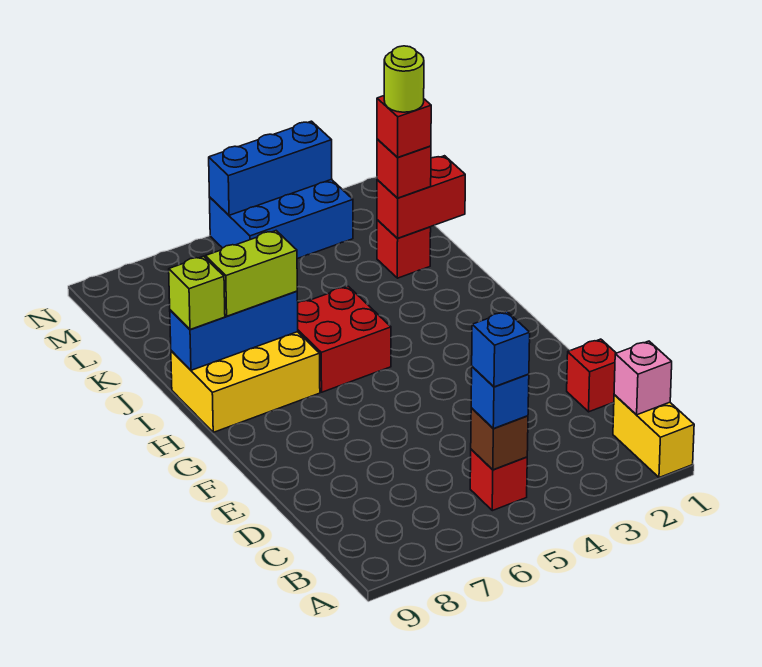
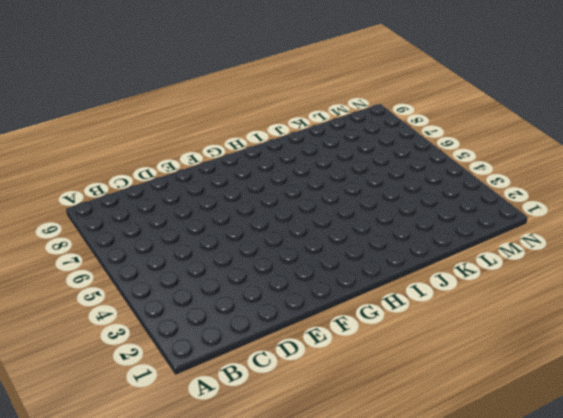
none -> yellow brick A1:B1 level 1
none -> red brick B5 level 1
none -> red brick D1 level 1

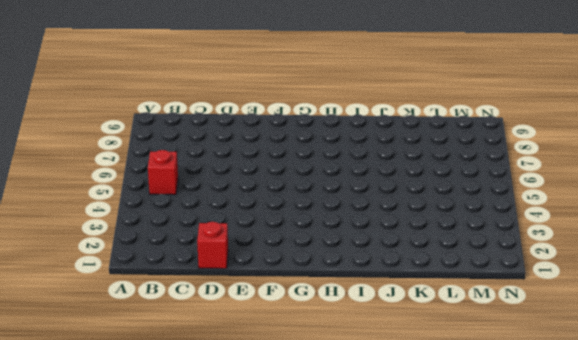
none -> yellow brick A1:B1 level 1
none -> red brick H5:I6 level 1
none -> yellow brick H7:I9 level 1

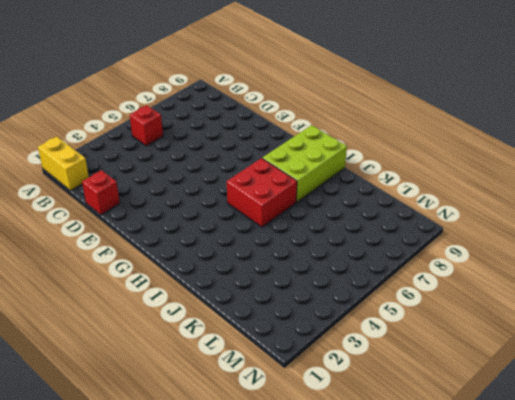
lime brick H7:I9 level 1 -> yellow brick H7:I9 level 1
none -> red brick K2 level 1
none -> blue brick M3:N5 level 1
none -> pink brick B1 level 2

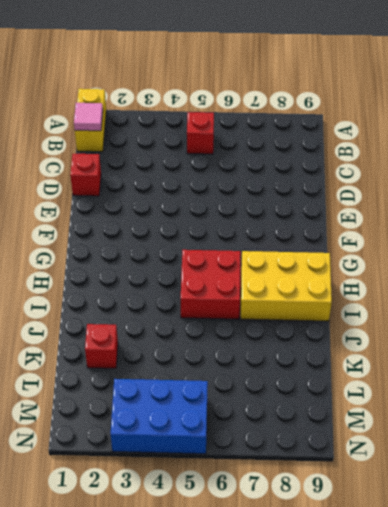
pink tile B1 level 2 -> pink brick B1 level 2
none -> brown brick B5 level 2
none -> blue brick I7:I9 level 2
none -> red brick K1:K2 level 2

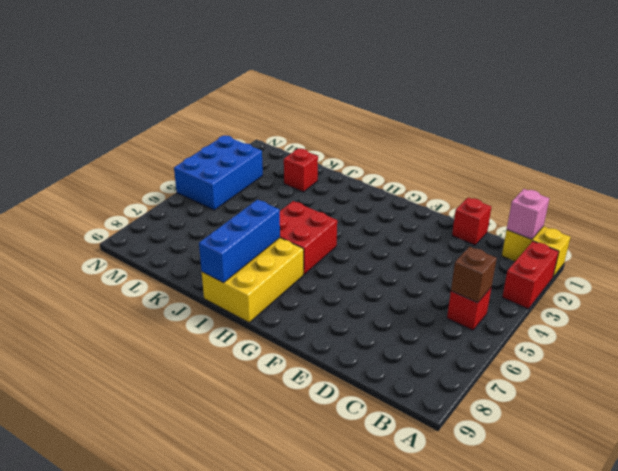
red brick A2:A3 level 1 -> red brick K1:K2 level 2
none -> blue brick N3:N5 level 2
none -> blue brick B5 level 3
none -> lime brick I7:I8 level 3

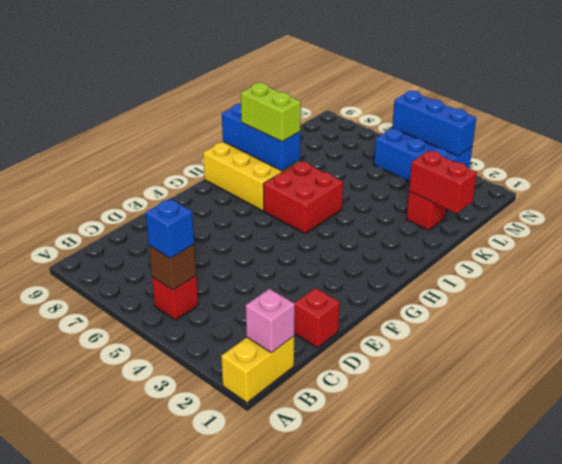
none -> lime brick I9 level 3
none -> red brick K2 level 3
none -> blue brick B5 level 4

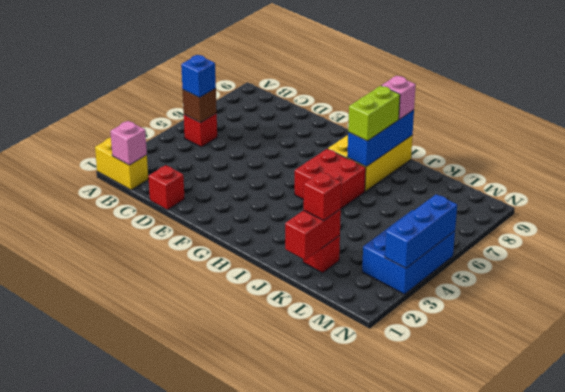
pink brick I9 level 3 -> lime brick I9 level 3
none -> blue brick B5 level 4
none -> red brick K2 level 4
none -> lime round brick K2 level 5

